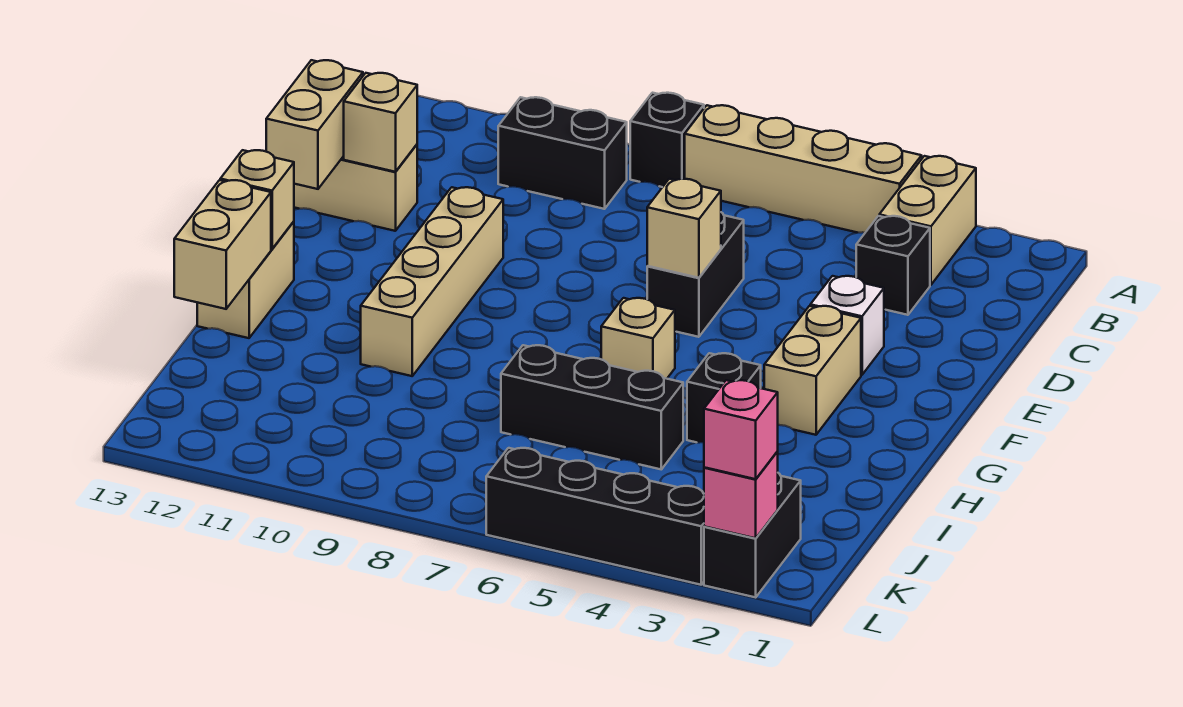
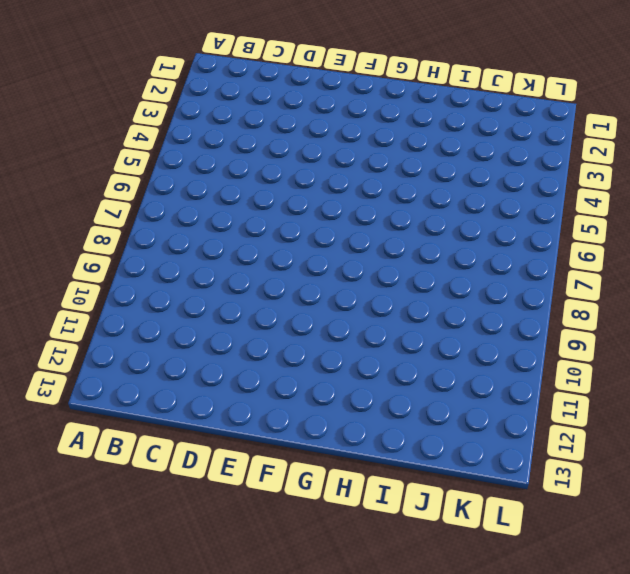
none -> tan brick A3:B3 level 1
none -> tan brick A4:A7 level 1
none -> black brick A8 level 1

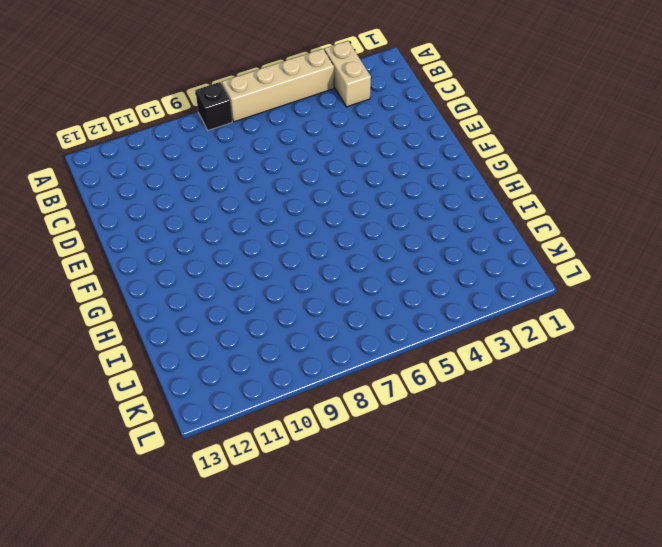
none -> black brick B9:B10 level 1
none -> black brick C3 level 1
none -> black brick D6:E6 level 1

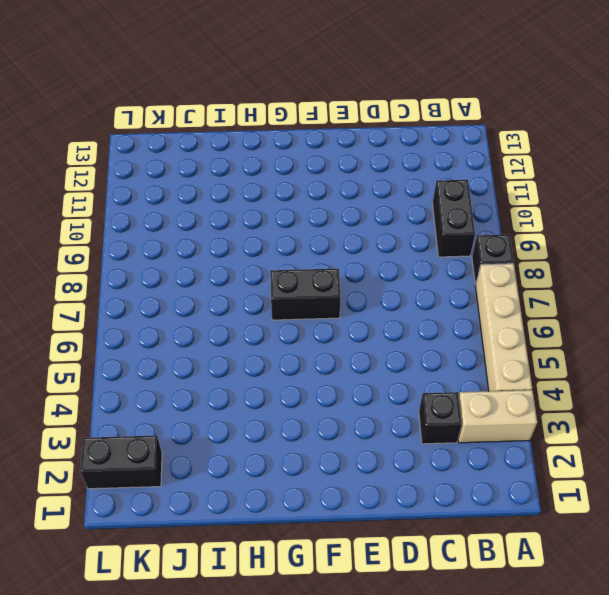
black brick F7:G7 level 1 -> black brick D6:E6 level 1
none -> tan brick D12:D13 level 1
none -> white brick E3 level 1
none -> tan brick E10:H10 level 1

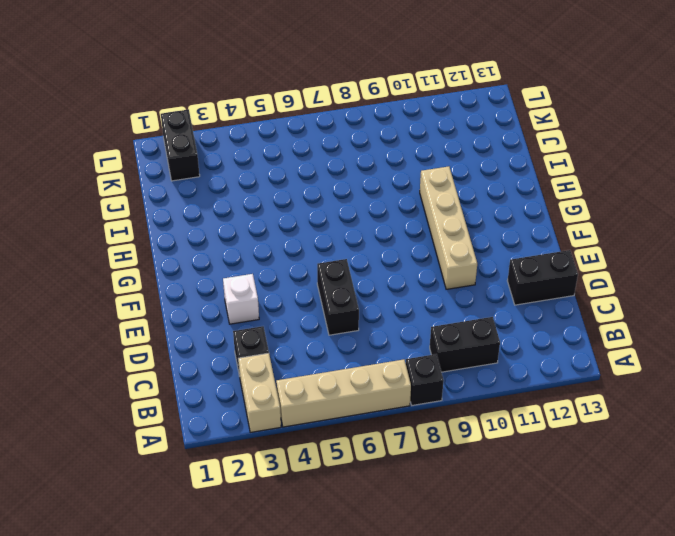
black brick D12:D13 level 1 -> tan brick D12:D13 level 1
none -> tan brick F3:G3 level 1
none -> tan brick G6 level 1
none -> tan brick G13:H13 level 1

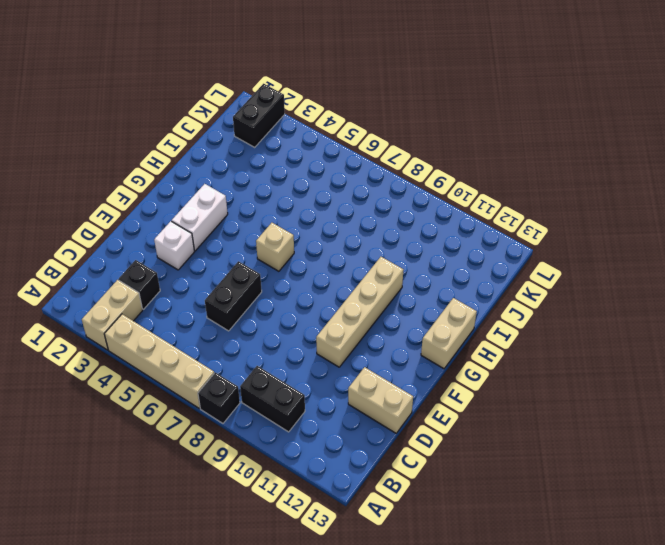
white brick F3:G3 level 1 -> tan brick F3:G3 level 1
none -> black brick H4 level 1
none -> black brick I5:I7 level 1
none -> black brick L3:L6 level 1

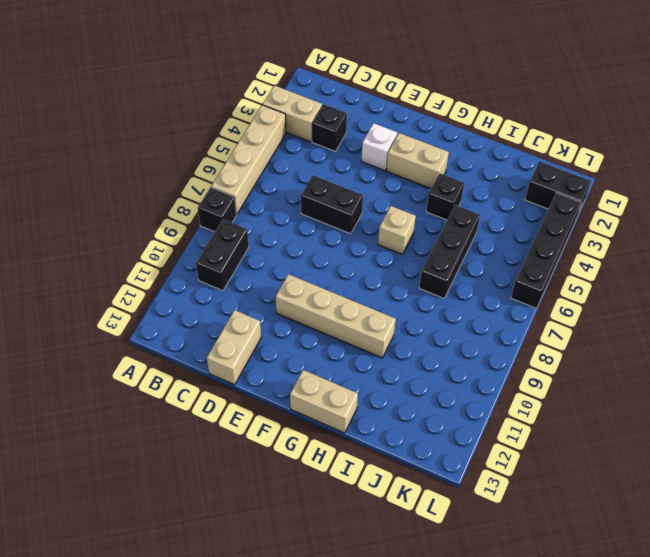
none -> tan brick D12 level 2
none -> tan brick D13:E13 level 2
none -> tan brick E6 level 2

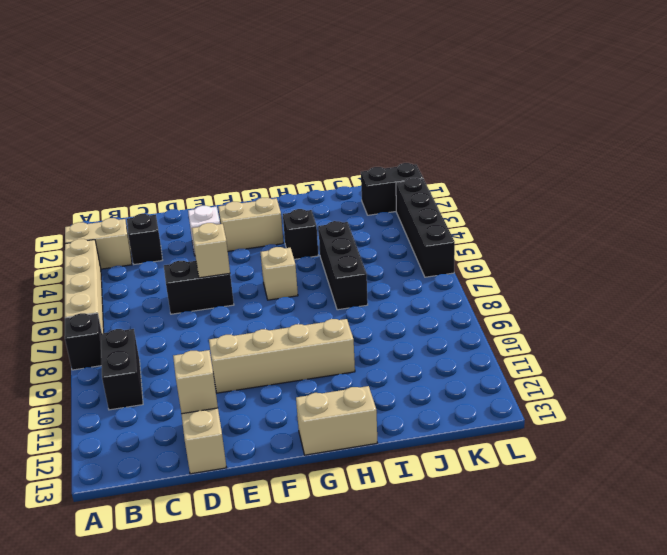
none -> tan brick D13:E13 level 2
none -> tan brick G13 level 2
none -> tan brick H13:I13 level 2

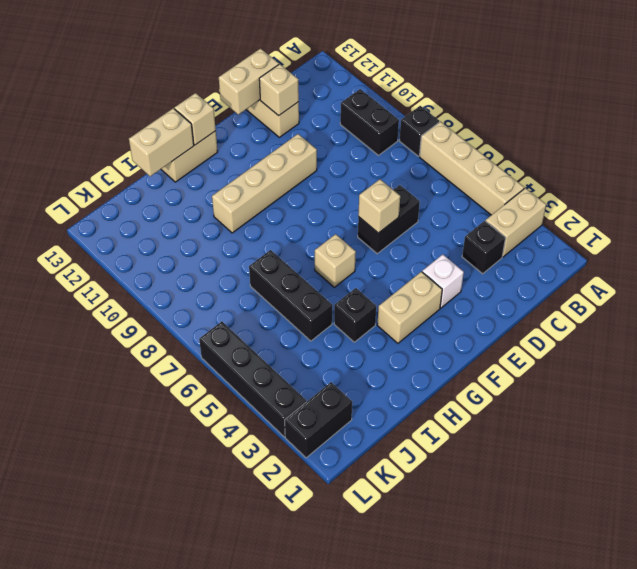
none -> pink brick L2 level 2
none -> pink brick L2 level 3

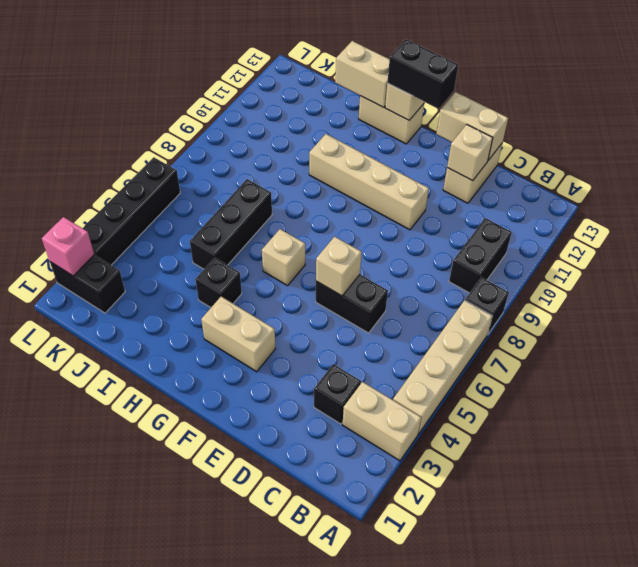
black brick F13:G13 level 3 -> none
none -> white brick E3 level 1
none -> pink brick L2 level 3

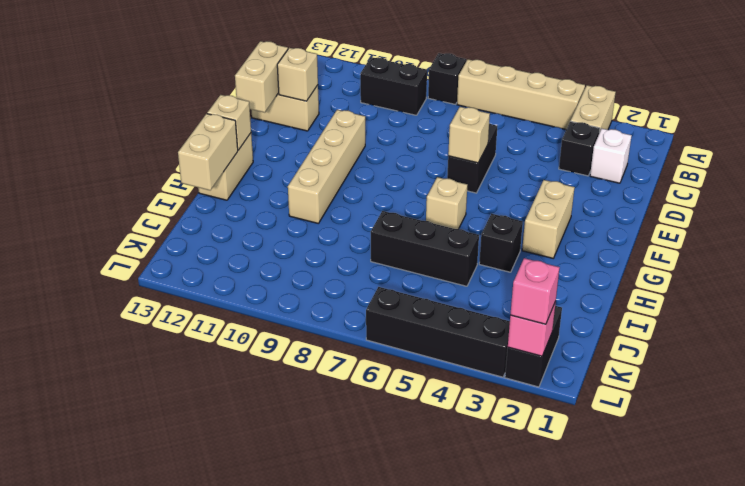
white brick C2 level 1 -> white brick E3 level 1

